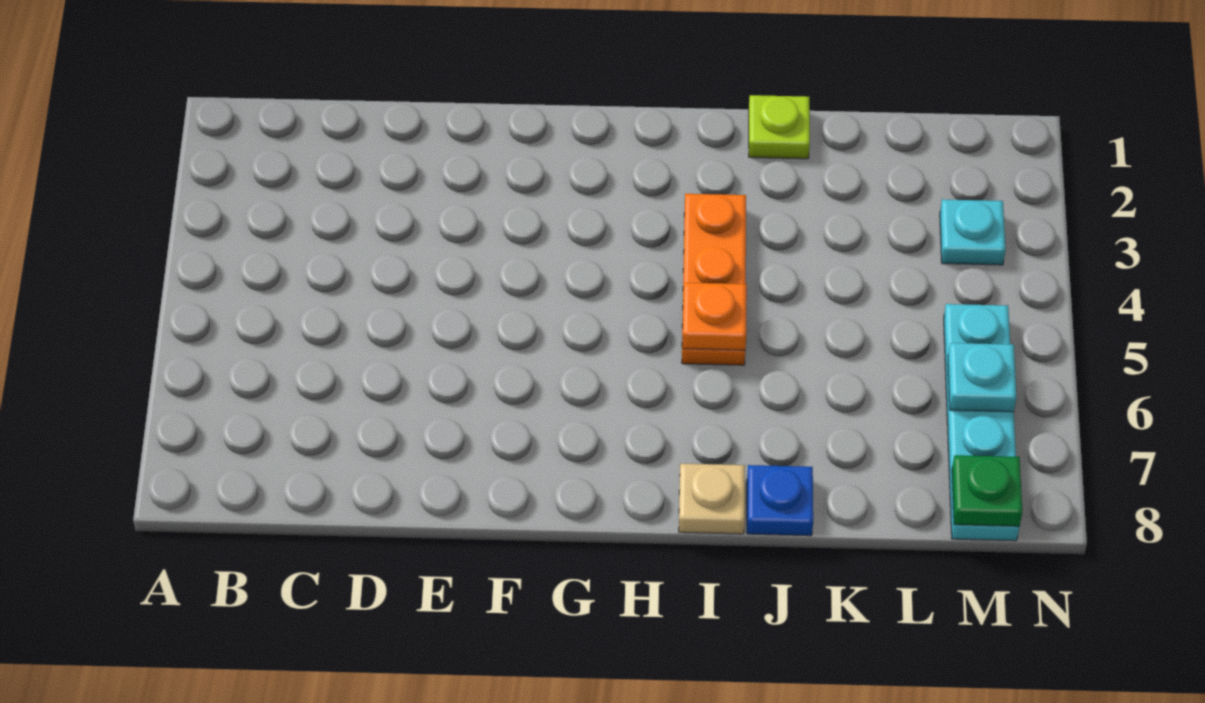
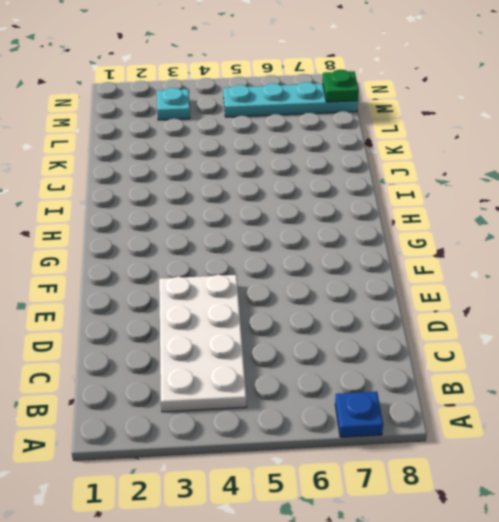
blue plate A7 level 1 -> blue plate J8 level 1
white plate B3:E4 level 1 -> none
none -> orange plate I3:I5 level 1
none -> tan plate I8 level 1

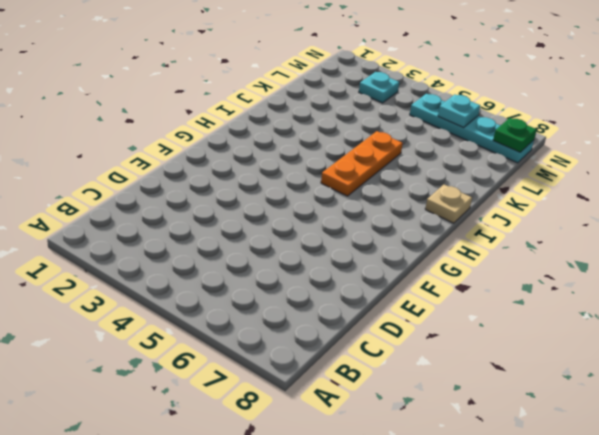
orange plate H5:J5 level 1 -> orange plate I3:I5 level 1
none -> lime plate J1 level 1
none -> blue plate J8 level 1

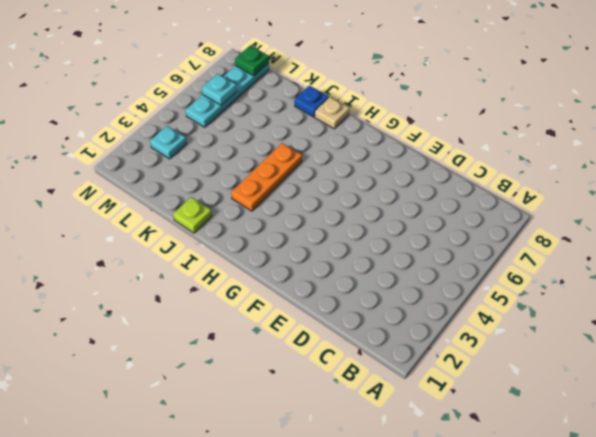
none -> orange plate I5 level 2

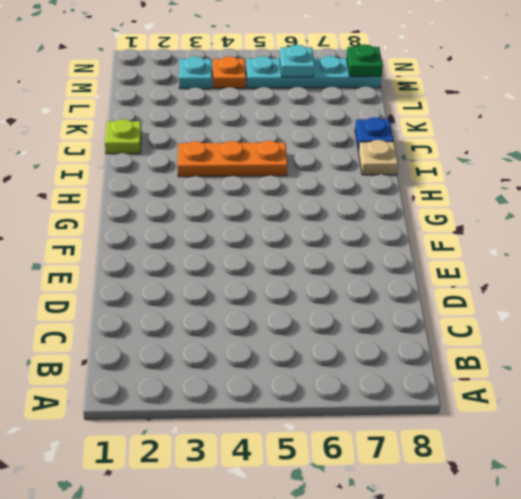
orange plate M4 level 1 -> orange plate I5 level 2

